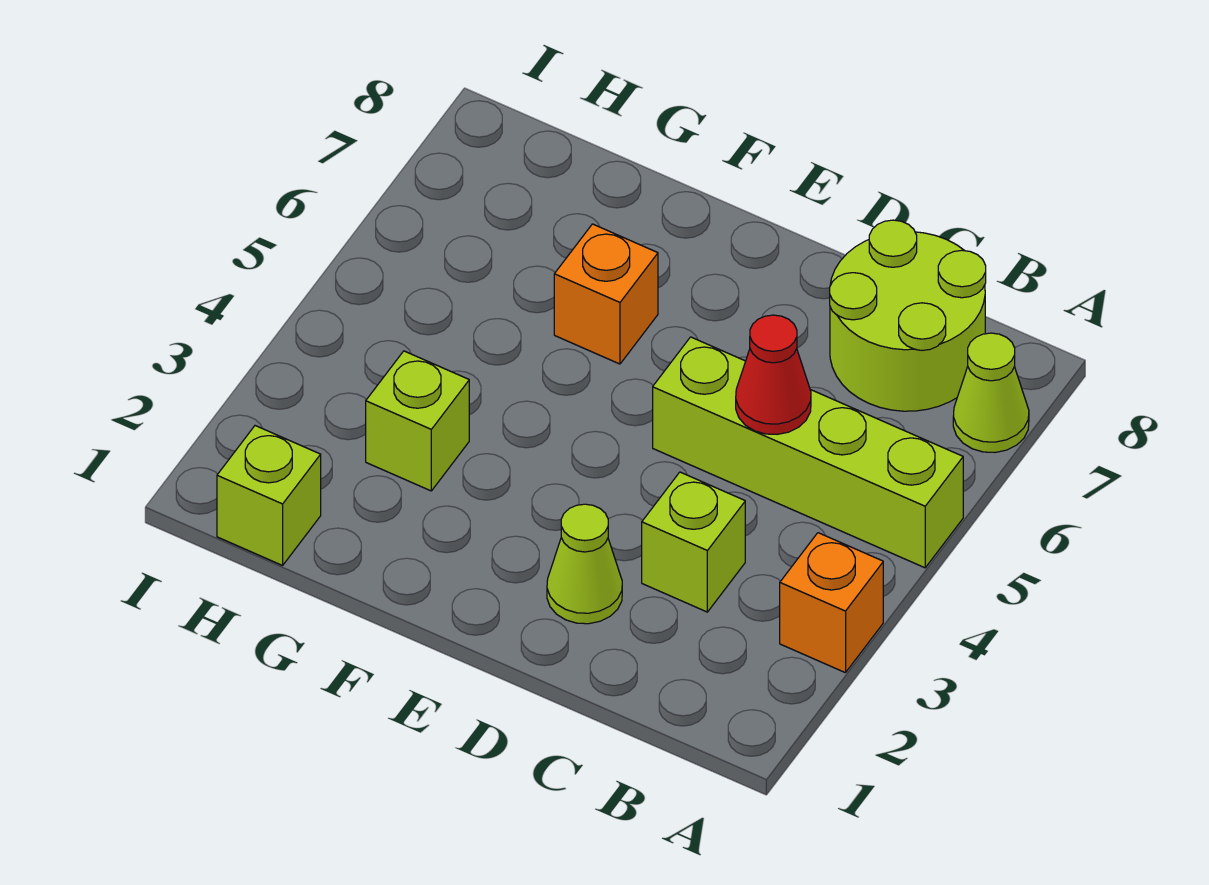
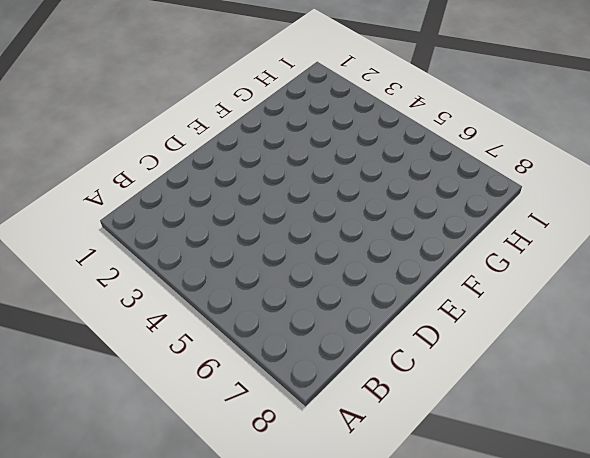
none -> orange brick A3 level 1
none -> lime brick A5:D5 level 1

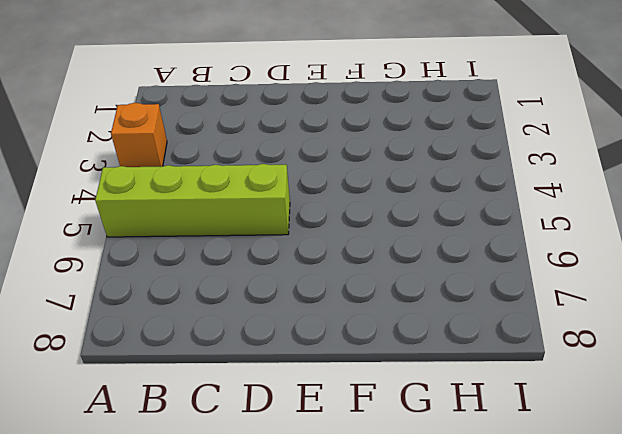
none -> lime cone A7 level 1
none -> lime round brick B7:C8 level 1

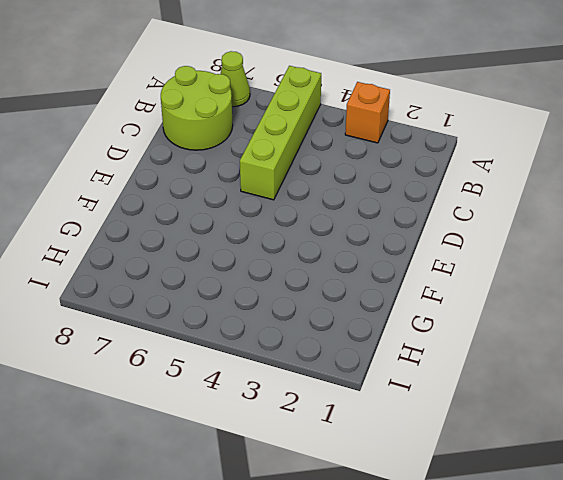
none -> lime brick C3 level 1
none -> lime cone D2 level 1

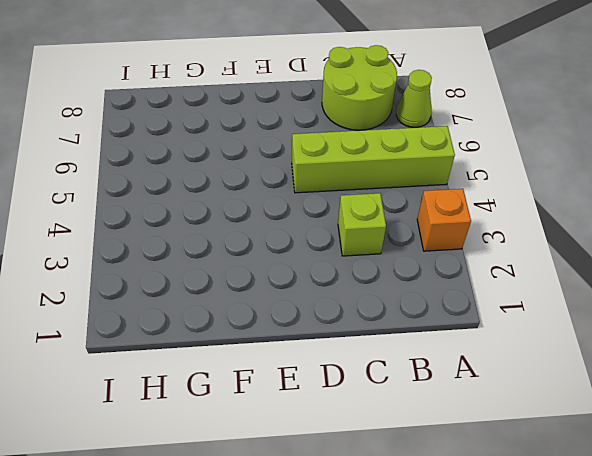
none -> lime cone D2 level 1
none -> orange brick F6 level 1

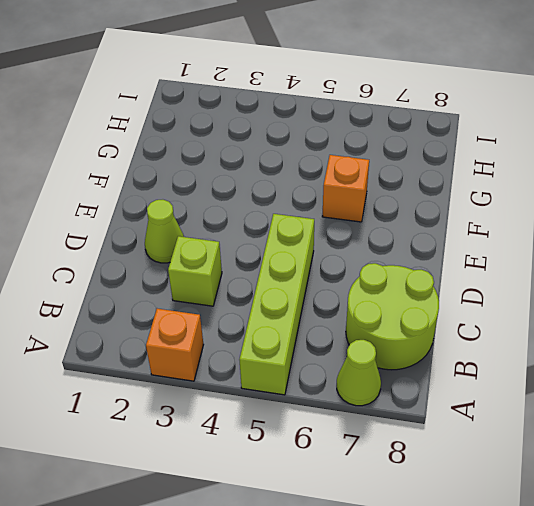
none -> lime brick G3 level 1
none -> lime brick H1 level 1

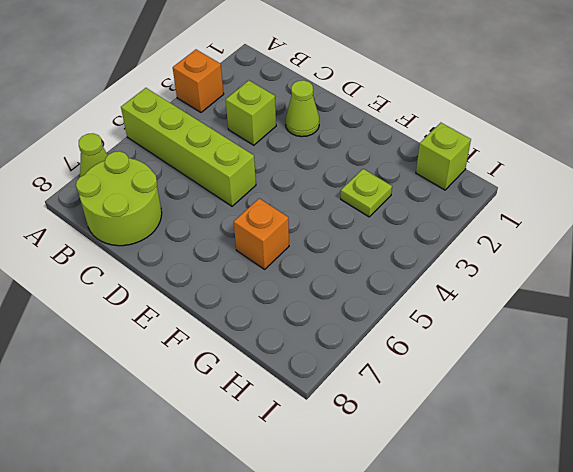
lime plate G3 level 1 -> lime brick G3 level 1
none -> red cone C5 level 2

